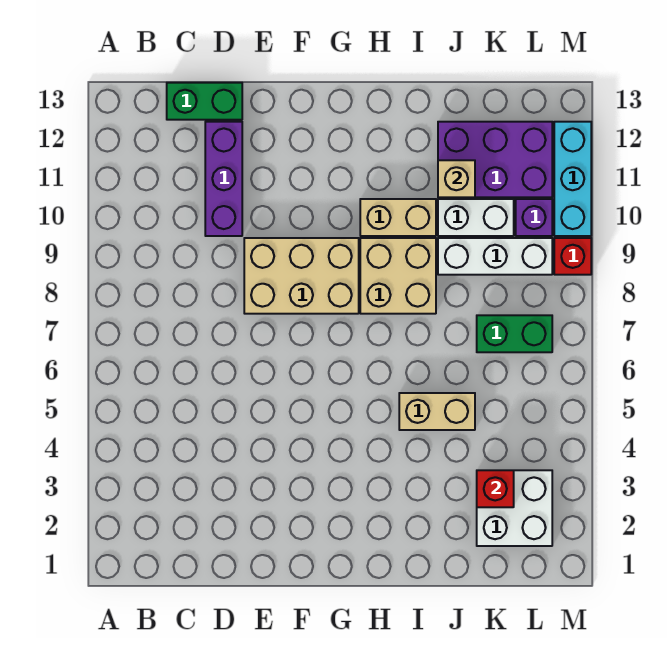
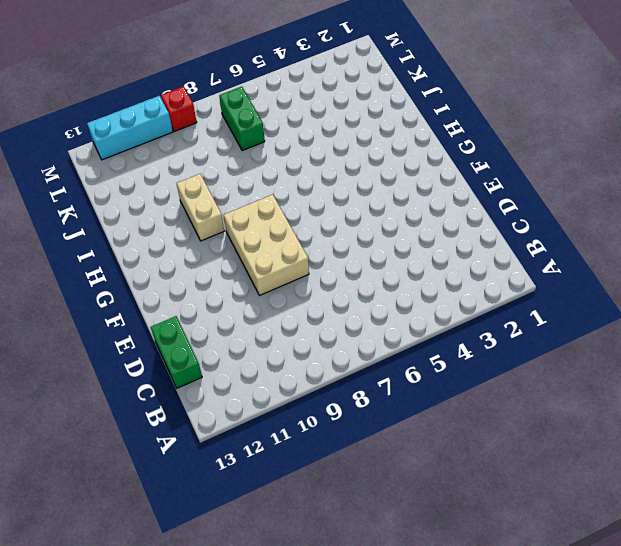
none -> purple brick D10:D12 level 1
none -> tan brick H8:I9 level 1
none -> tan brick I5:J5 level 1

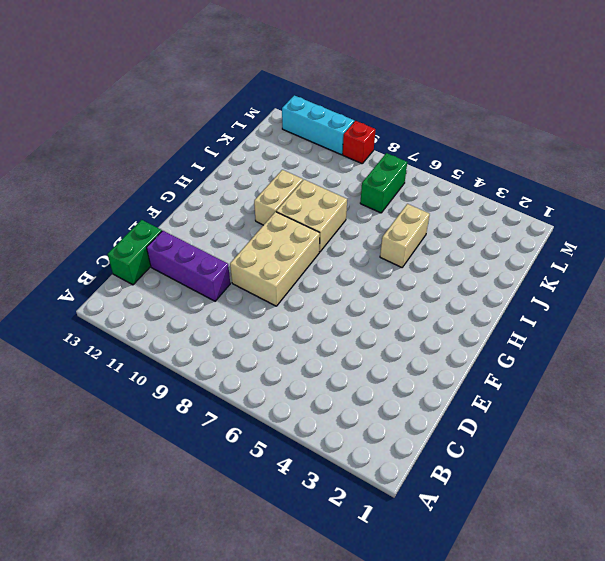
none -> white brick J9:L9 level 1
none -> white brick J10:K10 level 1
none -> purple brick J11:L12 level 1

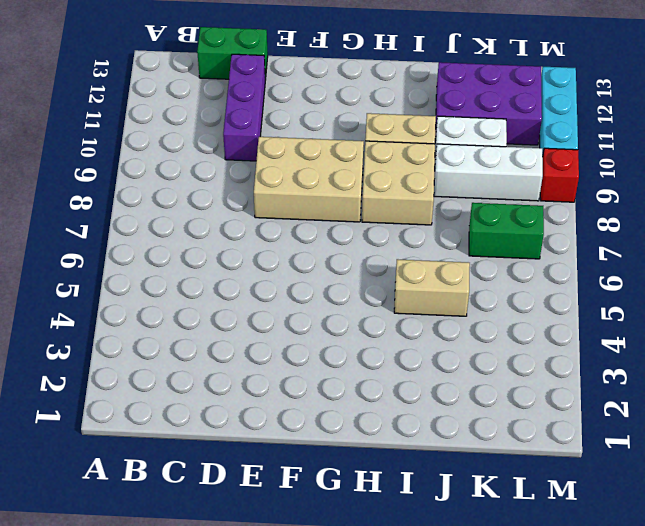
none -> white brick K2:L3 level 1
none -> purple brick L10 level 1
none -> tan brick J11 level 2

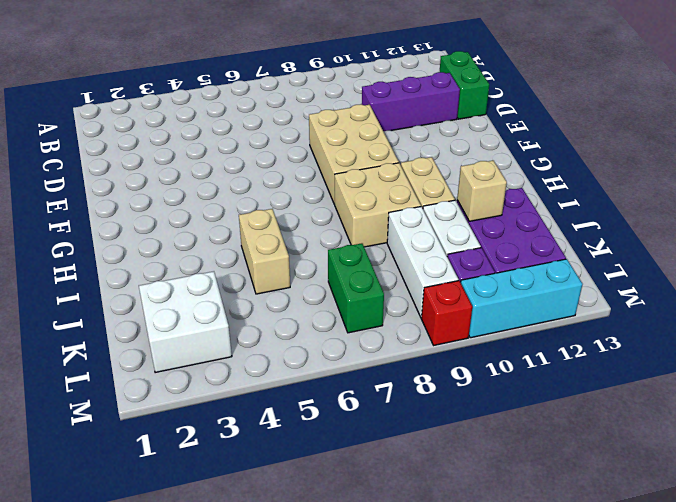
none -> red brick K3 level 2

